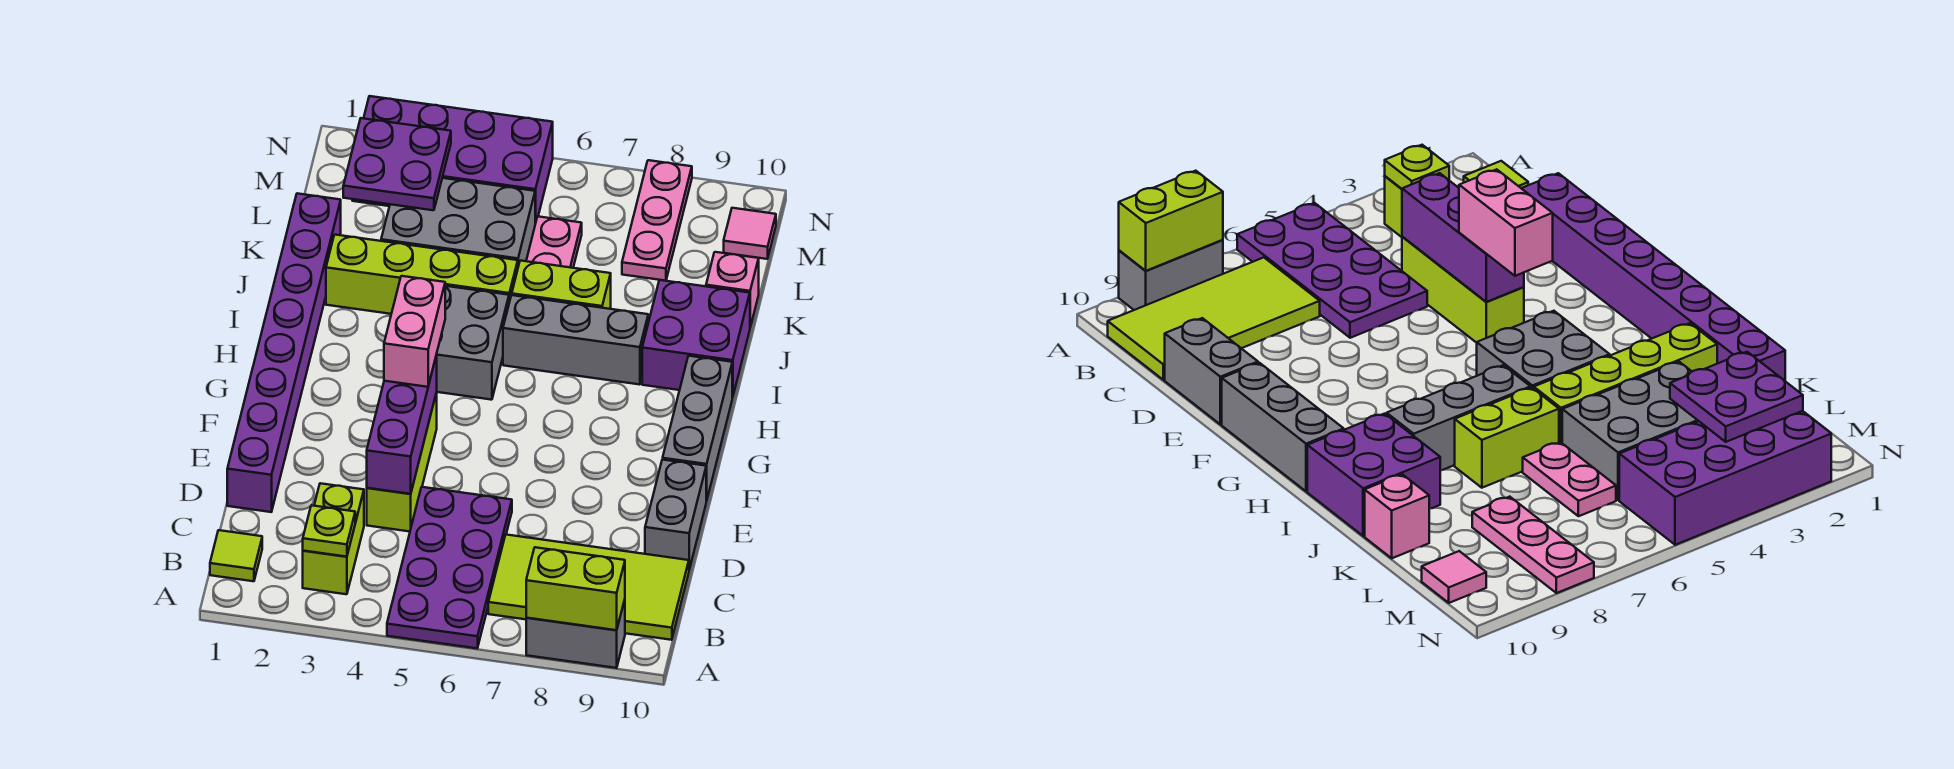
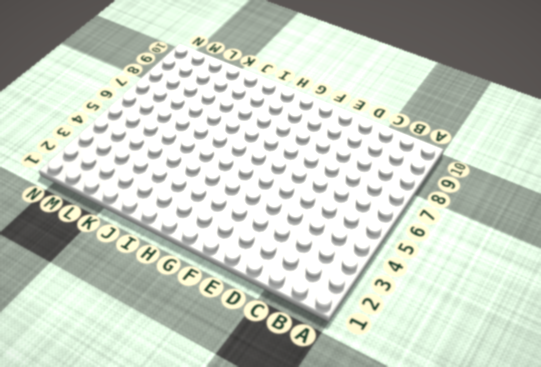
none -> purple plate A5:D6 level 1
none -> grey brick A8:A9 level 1
none -> lime tile B1 level 1

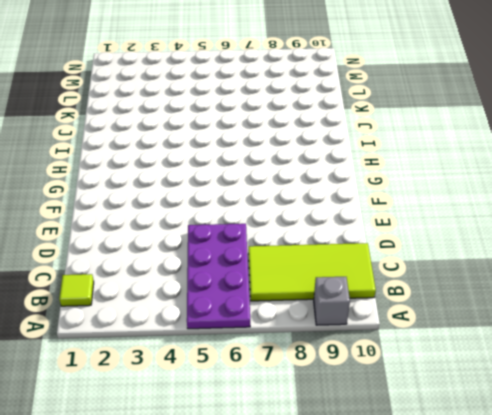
grey brick A9 level 1 -> grey brick A8:A9 level 1
none -> lime brick B3:C3 level 1
none -> purple brick D1:K1 level 1
none -> lime brick D4:F4 level 1

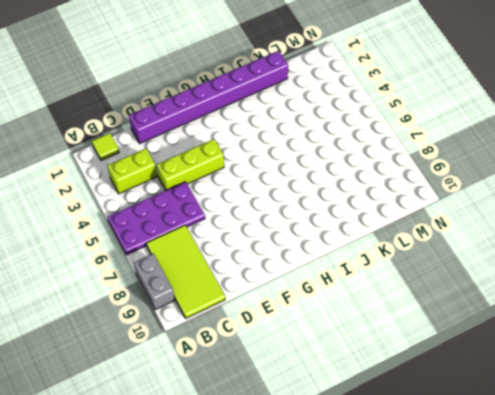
none -> grey brick D10:E10 level 1
none -> grey brick F10:H10 level 1
none -> grey brick H4:I5 level 1

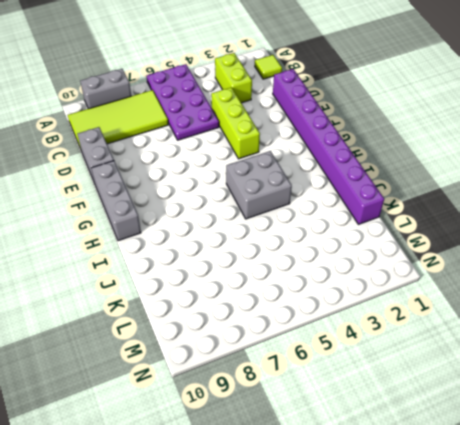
none -> grey brick I6:I8 level 1
none -> purple brick I9:J10 level 1
none -> lime brick J2:J5 level 1

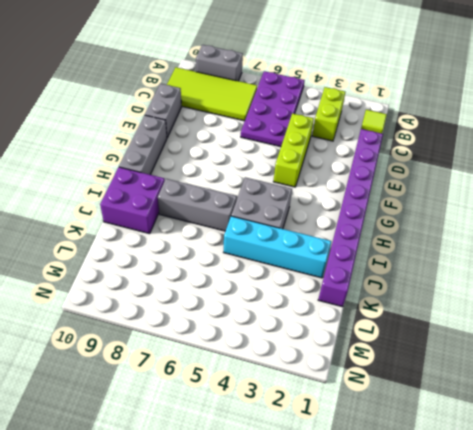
cyan brick J2:J5 level 1 -> lime brick J2:J5 level 1
none -> lime brick J6:J7 level 1
none -> grey brick K3:L5 level 1
none -> pink plate K6:L6 level 1

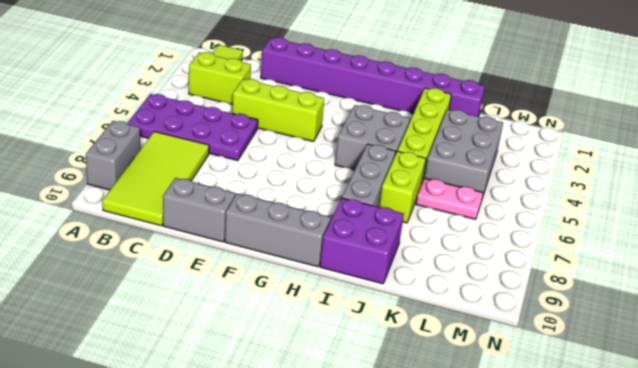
none -> pink brick K10 level 1
none -> pink plate L8:N8 level 1
none -> purple brick M2:N5 level 1

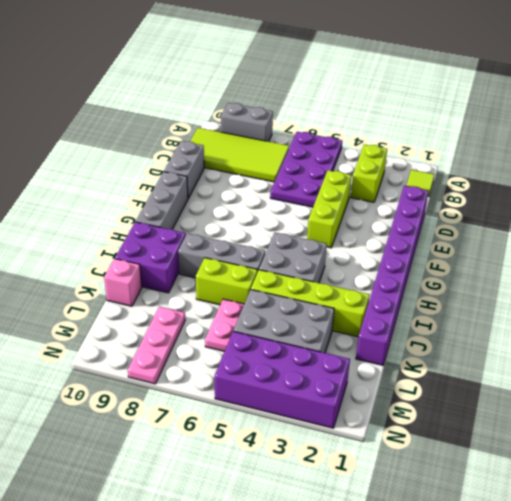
none -> pink tile M10 level 1
none -> lime brick A8:A9 level 2
none -> lime plate B3 level 2

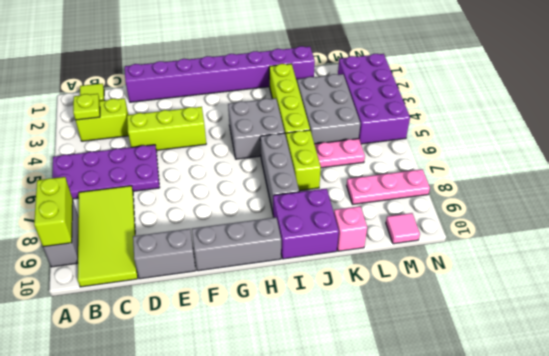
none -> purple brick D4:F4 level 2
none -> purple plate L2:M3 level 2
none -> pink brick F4:G4 level 3

